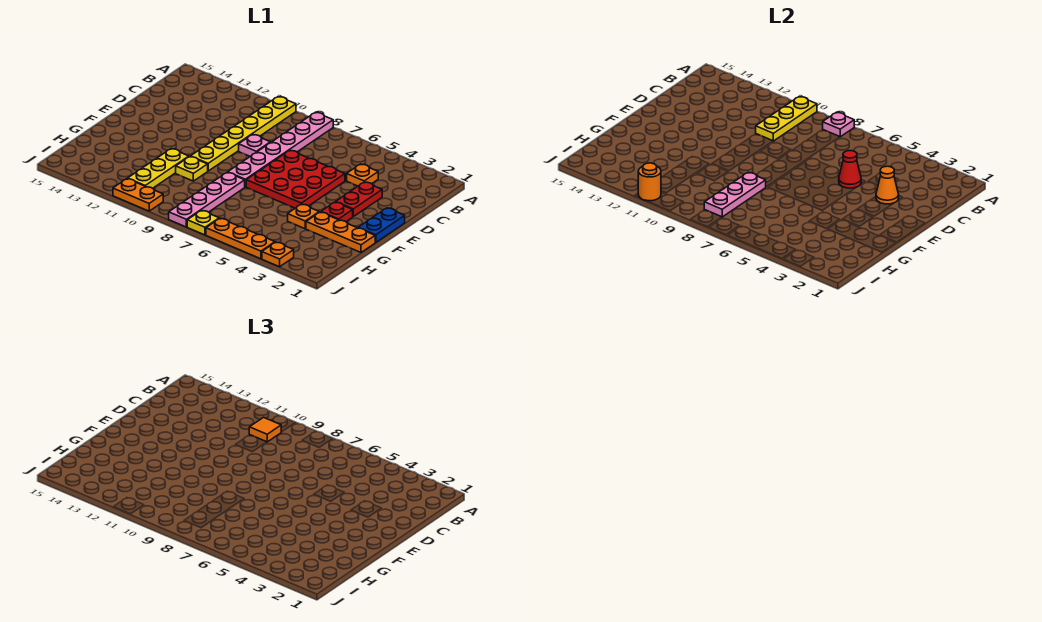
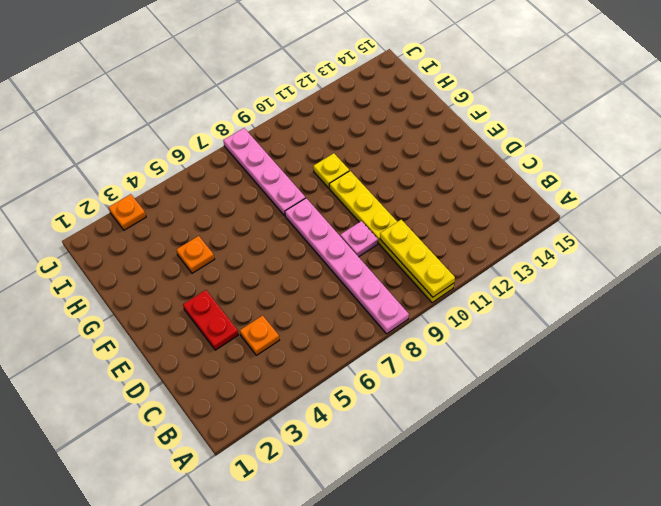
none -> red plate D5:F7 level 1
none -> blue plate E1:F1 level 1
none -> red plate F3 level 1

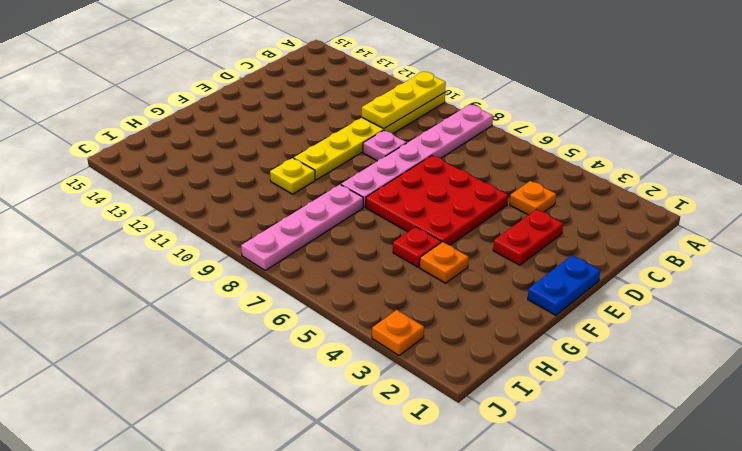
red plate G5 level 1 -> red plate F3 level 1
none -> orange plate G1:G3 level 1
none -> yellow plate G11:I11 level 1
none -> orange plate J4:J6 level 1

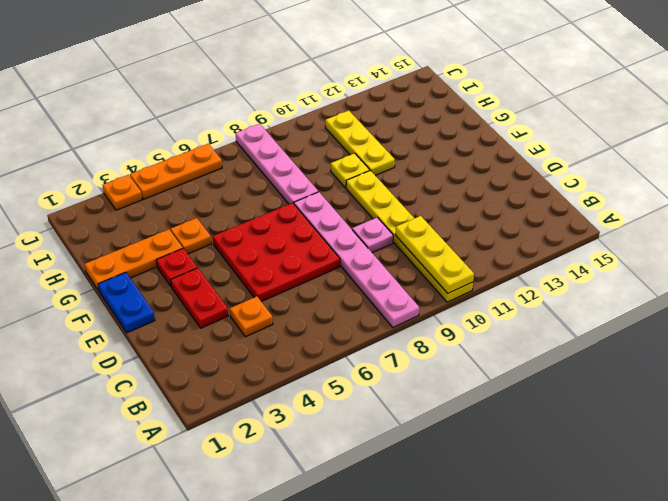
none -> yellow plate J7 level 1
none -> orange plate J10:J11 level 1
none -> pink plate A8 level 2

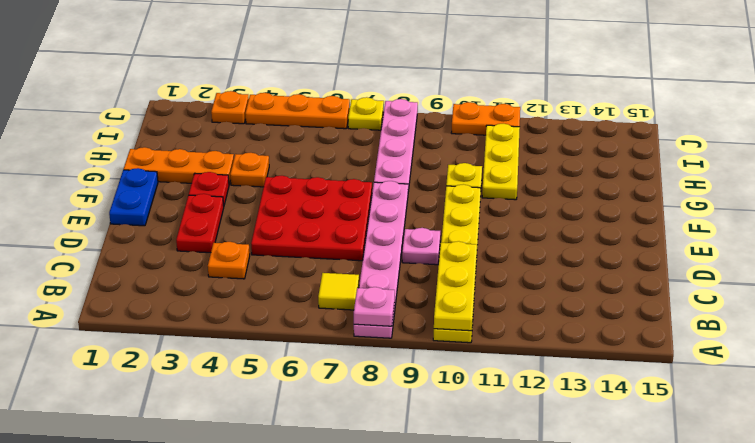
yellow tile B7 level 1 -> none
none -> orange cone D3 level 2
none -> red cone D5 level 2
none -> pink plate G8:I8 level 2

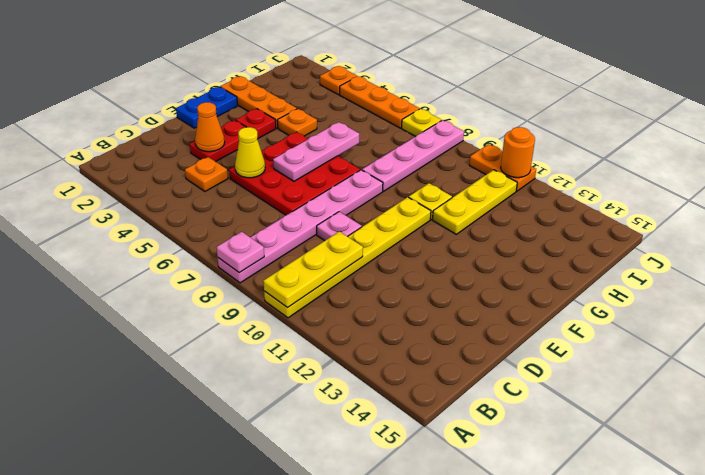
yellow cone D5 level 2 -> red cone D5 level 2
pink plate E6:G6 level 2 -> pink plate G8:I8 level 2
none -> orange tile B10 level 3

